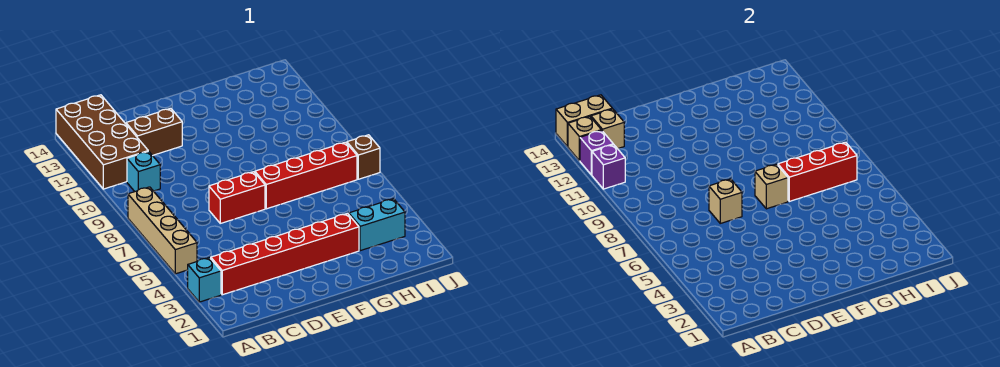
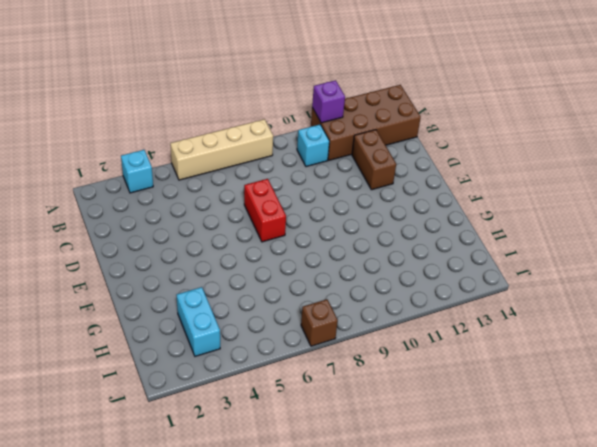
none -> red brick B3:G3 level 1
none -> red brick F7:I7 level 1
none -> purple brick A12 level 2

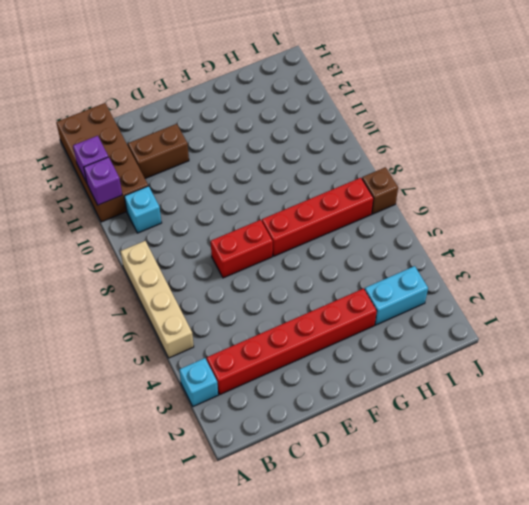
none -> tan brick A13 level 2
none -> tan brick A14:B14 level 2
none -> tan brick B13 level 2

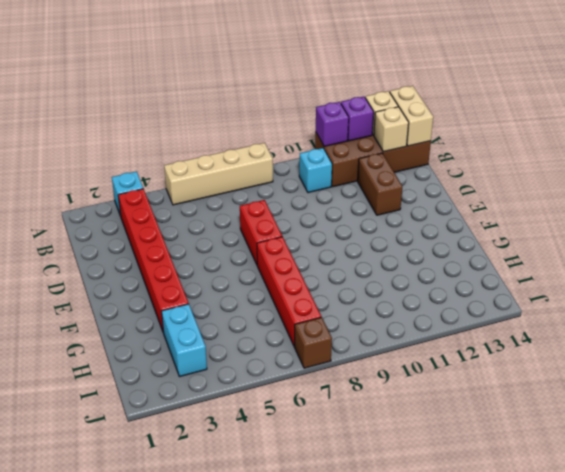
none -> tan brick D7 level 2
none -> tan brick F7 level 2
none -> red brick G7:I7 level 2

